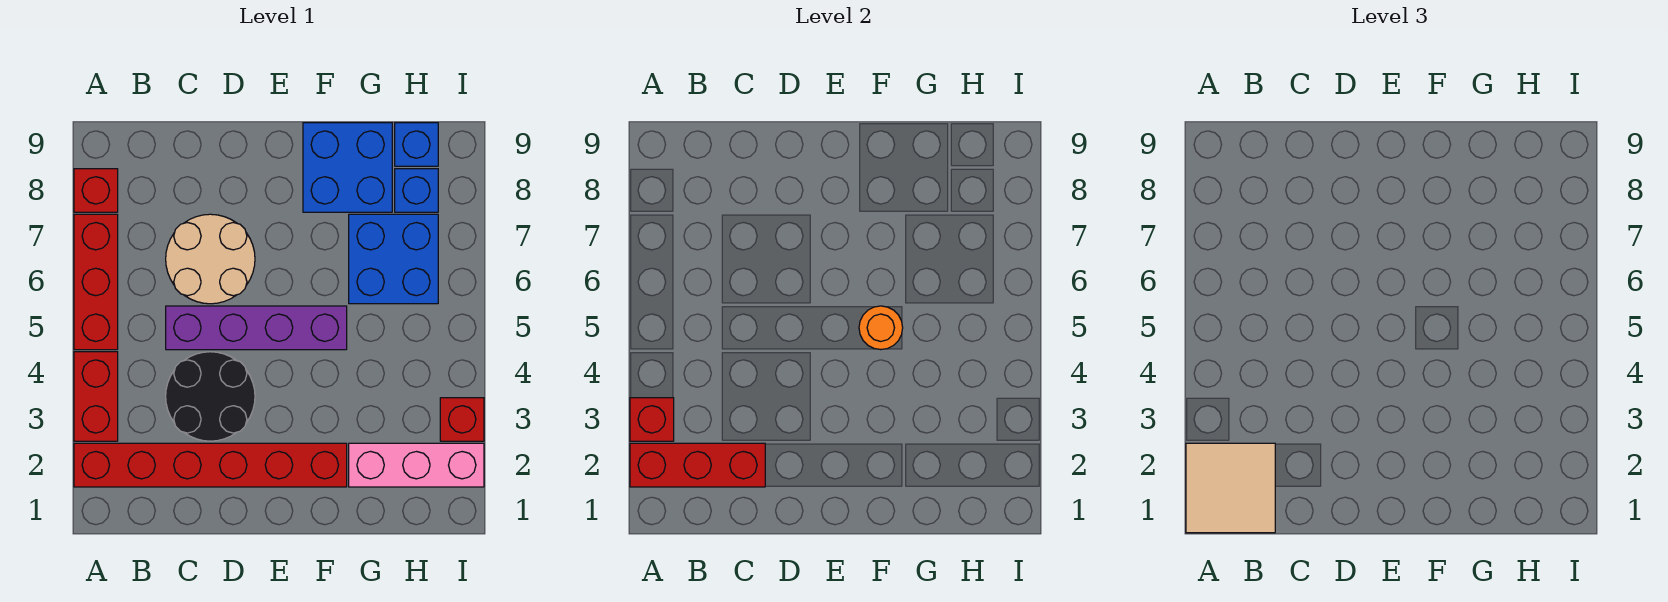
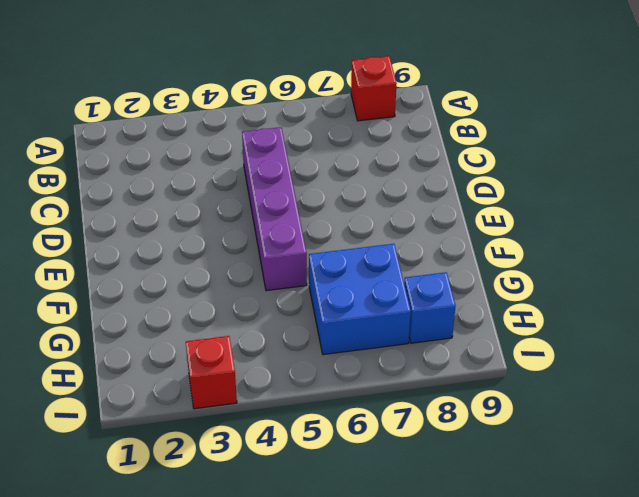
none -> red brick A2:F2 level 1
none -> red brick A3:A4 level 1
none -> red brick A5:A7 level 1

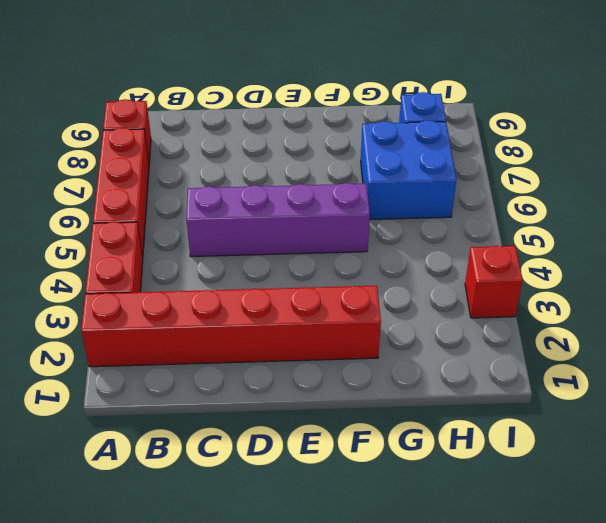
none -> black round brick C3:D4 level 1
none -> tan round brick C6:D7 level 1
none -> blue brick F8:G9 level 1

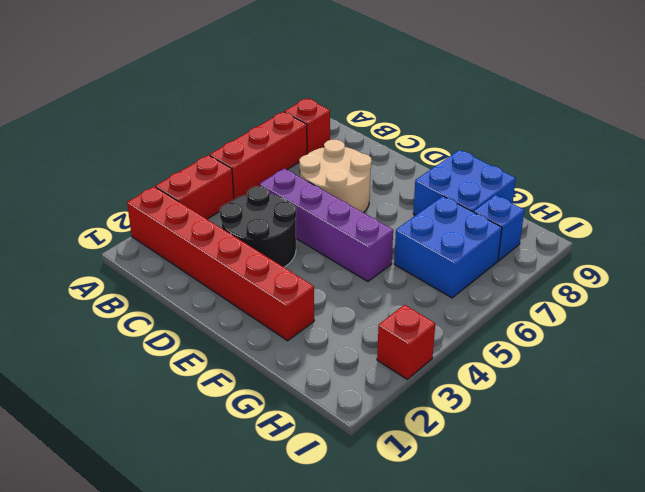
none -> pink brick G2:I2 level 1
none -> blue brick H9 level 1
none -> red brick A2:C2 level 2

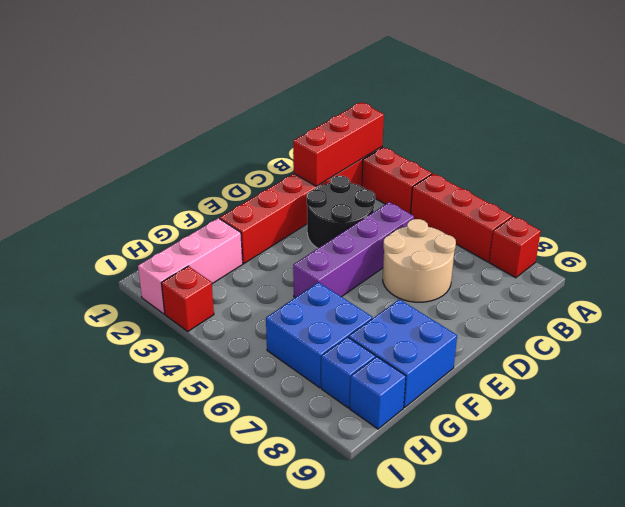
none -> red brick A3 level 2
none -> orange round brick F5 level 2
none -> tan tile A1:B2 level 3

